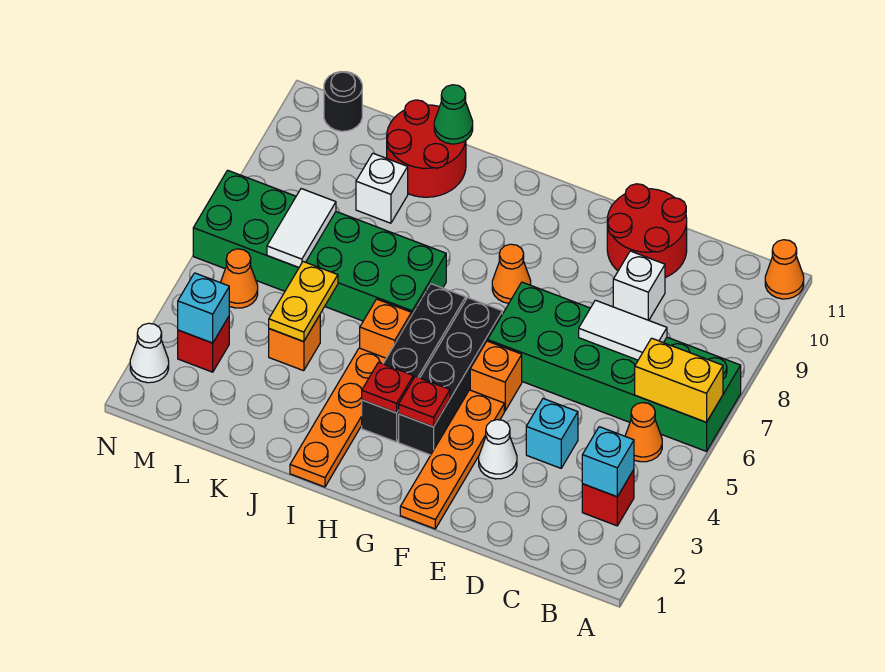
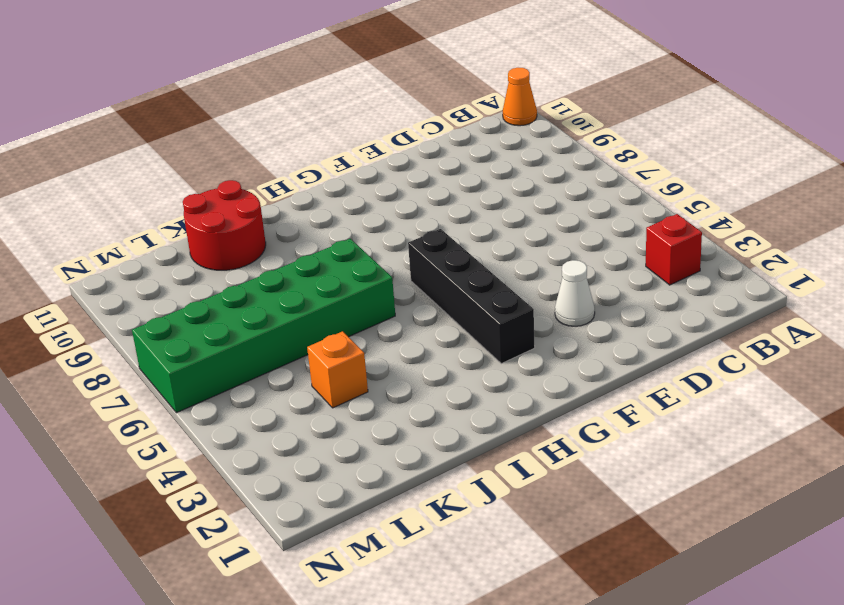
none -> green brick A6:F7 level 1
none -> orange cone B5 level 1
none -> cyan brick D4 level 1
none -> white brick D9 level 1

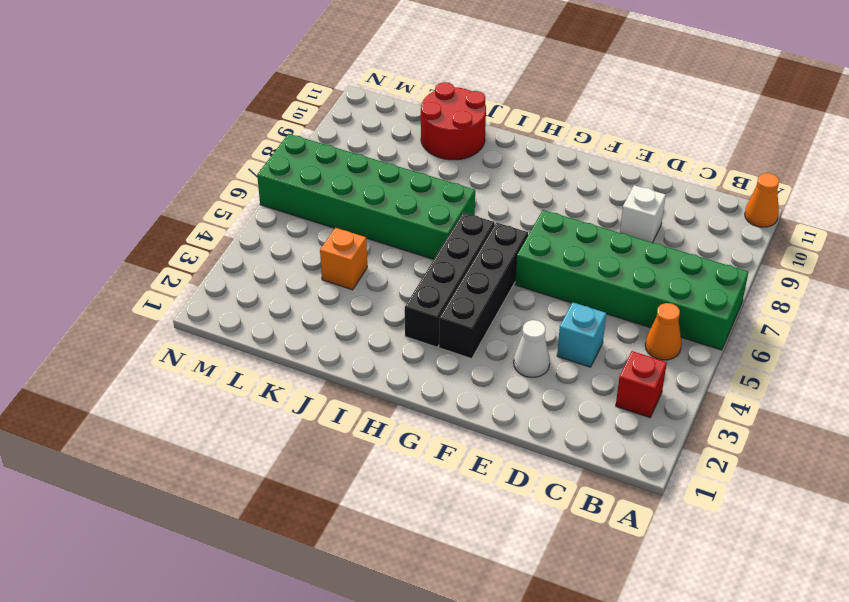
none -> red round brick D10:E11 level 1
none -> orange plate F1:F4 level 1
none -> orange brick F5 level 1
none -> orange cone G8 level 1

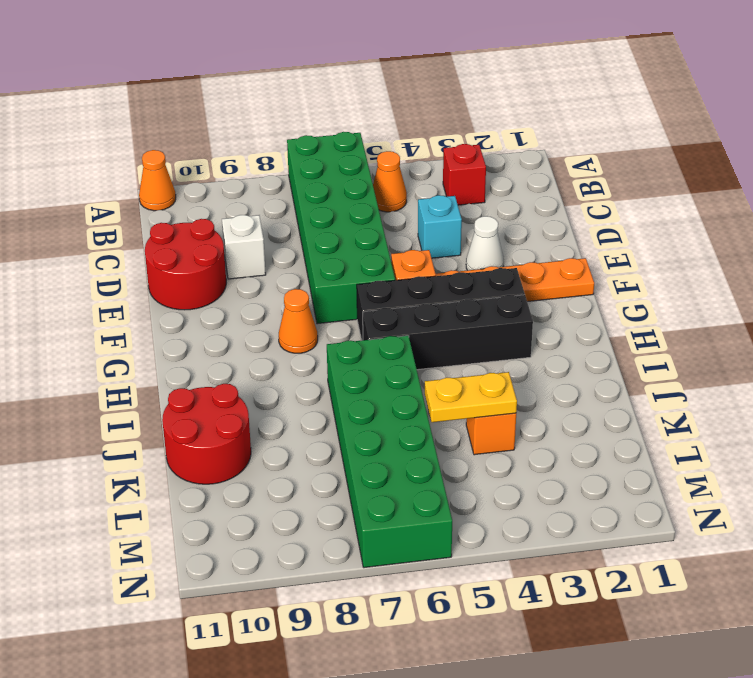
none -> orange plate I1:I4 level 1
none -> orange brick I5 level 1
none -> white brick K9 level 1
none -> red brick M3 level 1

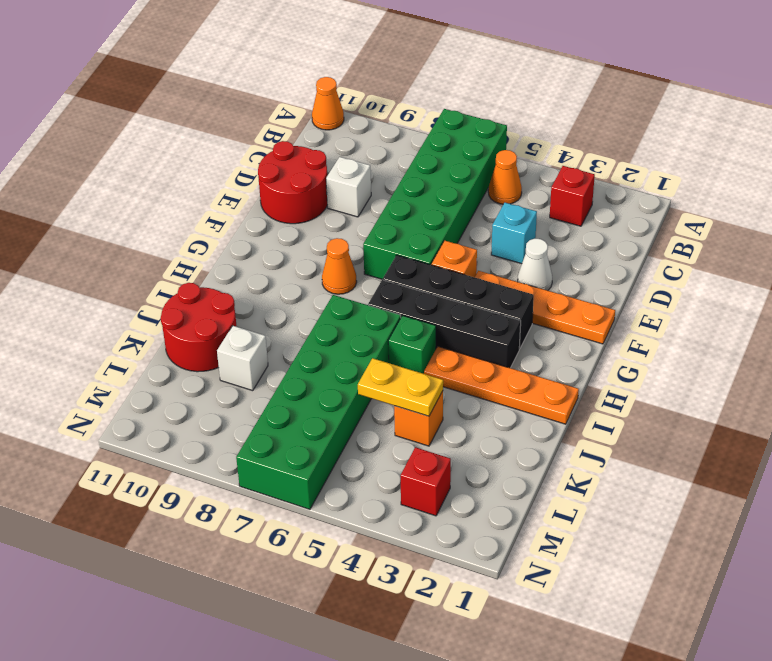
green brick I5 level 1 -> orange brick I5 level 1
none -> orange cone M5 level 1
none -> black round brick M11 level 1
none -> white cone N2 level 1
none -> yellow brick A6:B6 level 2

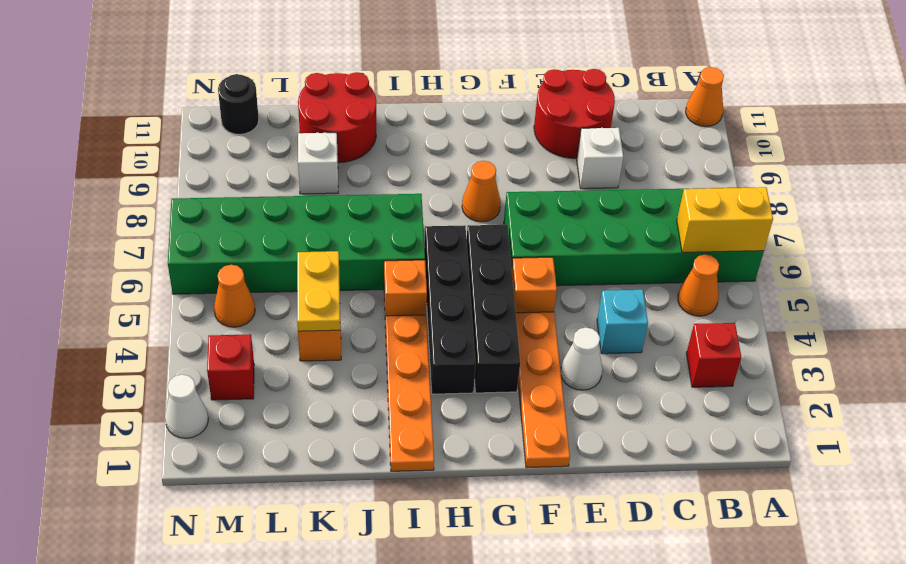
none -> cyan brick B3 level 2
none -> white tile C7:D7 level 2
none -> red plate G3 level 2
none -> red plate H3 level 2

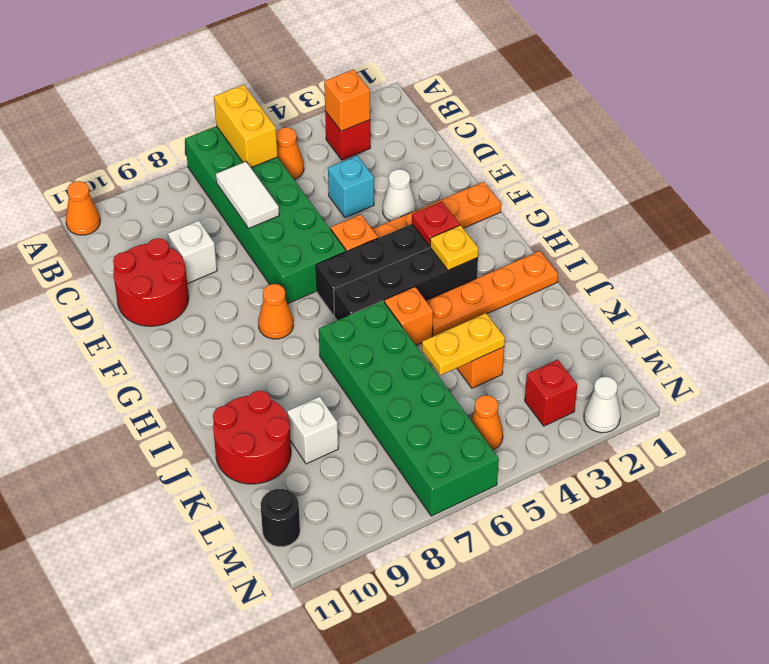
orange brick B3 level 2 -> cyan brick B3 level 2
yellow plate H3 level 2 -> red plate H3 level 2
none -> green cone J11 level 2
none -> white tile L6:L7 level 2
none -> cyan brick M3 level 2

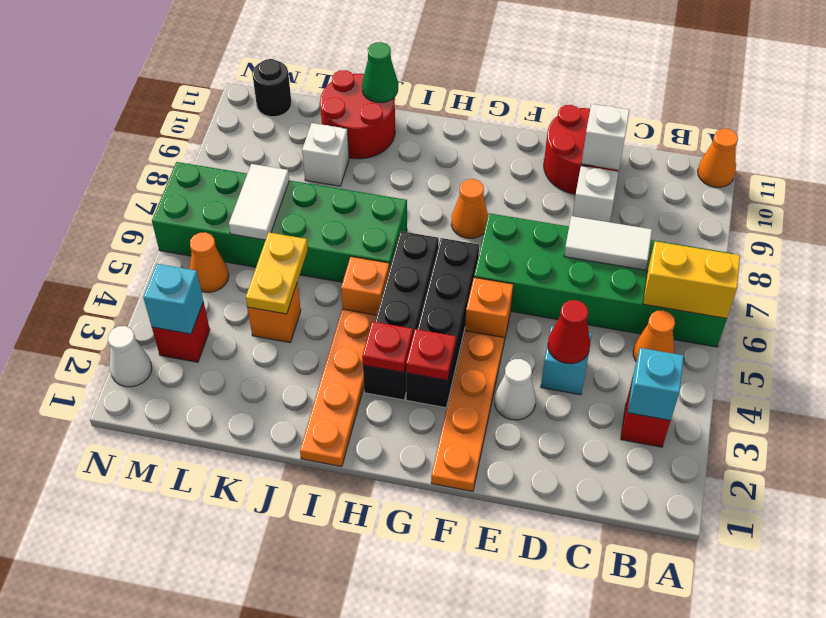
red cone D4 level 2 -> none
white brick D10 level 2 -> none

